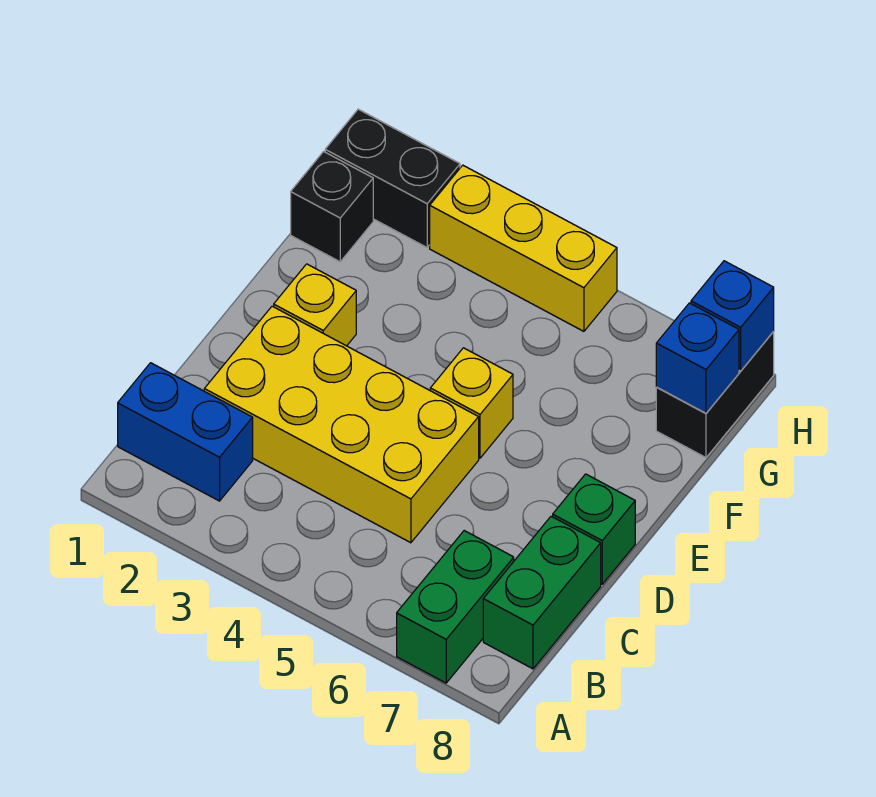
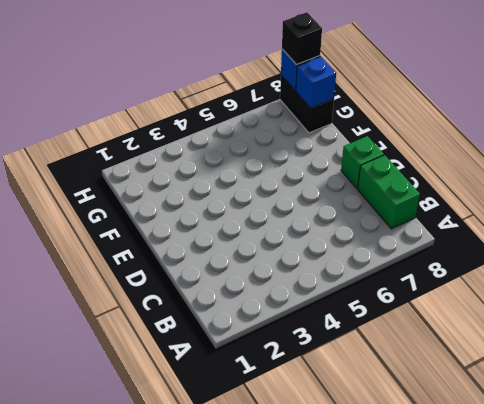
black brick H8 level 3 -> black brick G1 level 1
none -> green brick A7:B7 level 1
none -> blue brick B1:B2 level 1
none -> yellow brick C2:D5 level 1

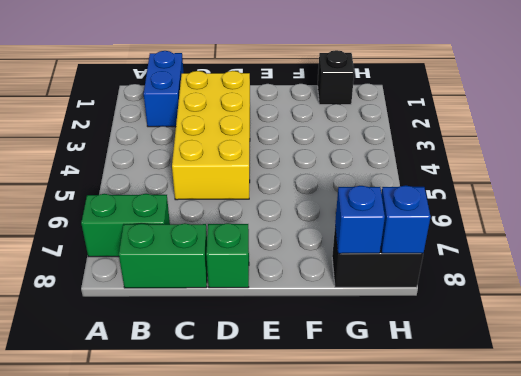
none -> yellow brick E2 level 1
none -> yellow brick E5 level 1
none -> black brick H1:H2 level 1

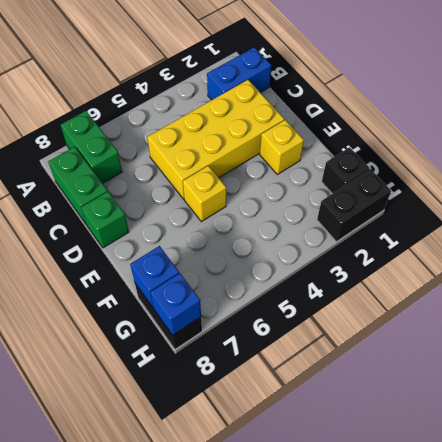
none -> yellow brick H3:H5 level 1

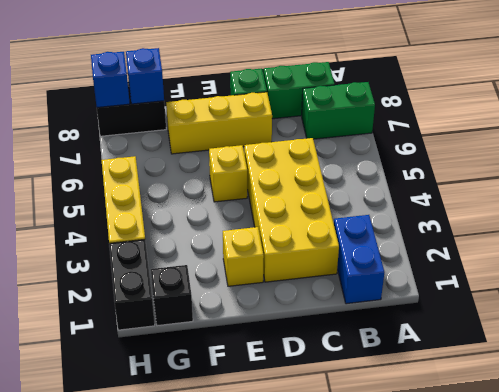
yellow brick D7:F7 level 1 -> none

